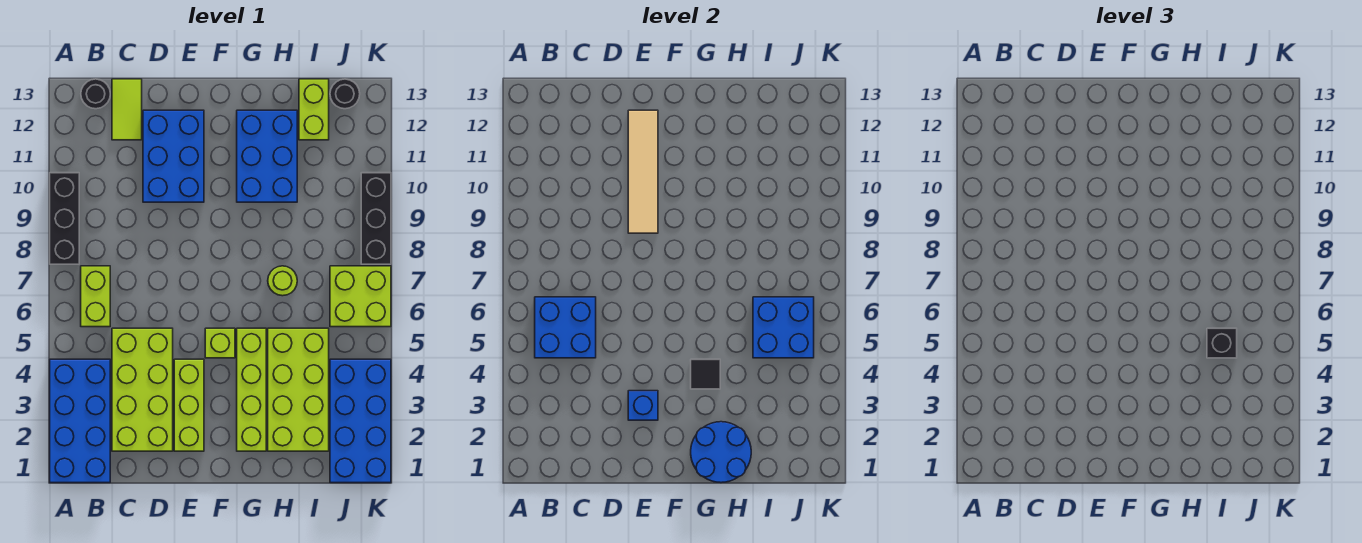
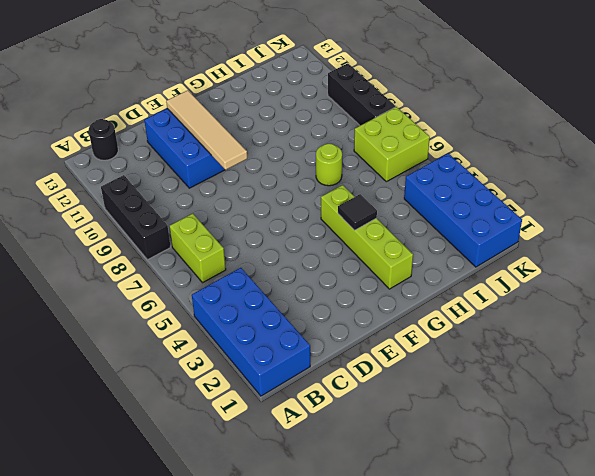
none -> lime brick C2:D5 level 1
none -> lime tile C12:C13 level 1
none -> lime brick E2:E4 level 1

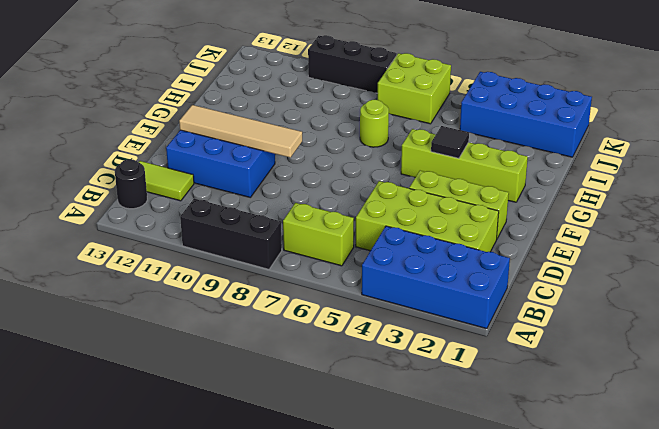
none -> lime brick F5 level 1
none -> blue brick G10:H12 level 1
none -> lime brick H2:I5 level 1

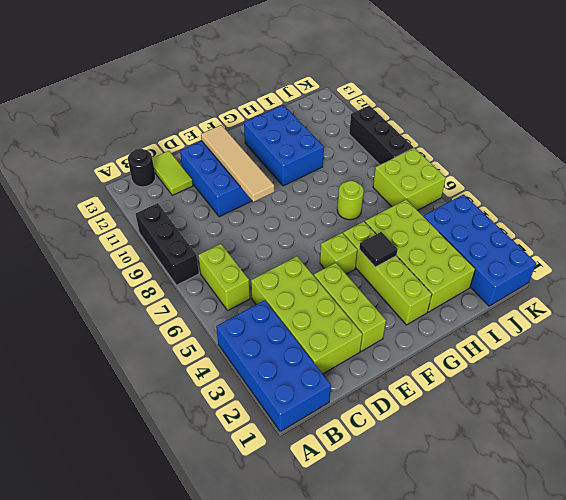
none -> lime brick I12:I13 level 1
none -> black round brick J13 level 1
none -> blue brick B5:C6 level 2

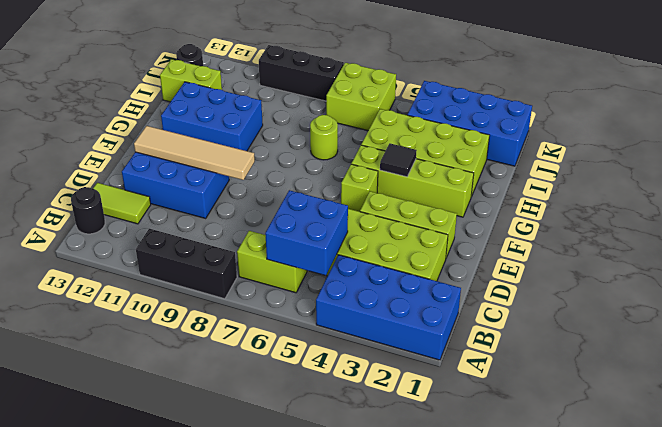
none -> blue brick E3 level 2
none -> blue round brick G1:H2 level 2
none -> blue brick I5:J6 level 2

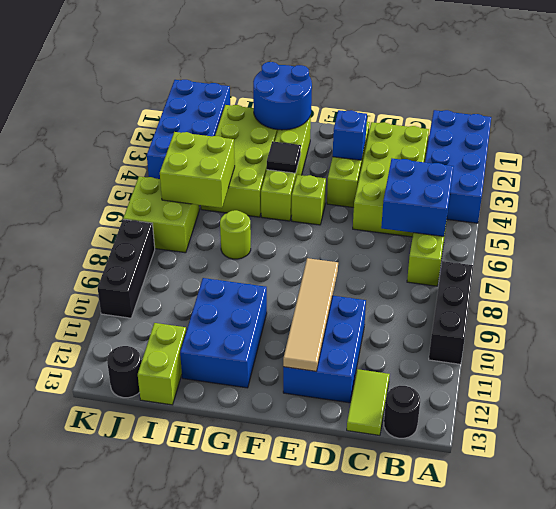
lime brick I5:J6 level 2 -> blue brick I5:J6 level 2
none -> black brick I5 level 3

